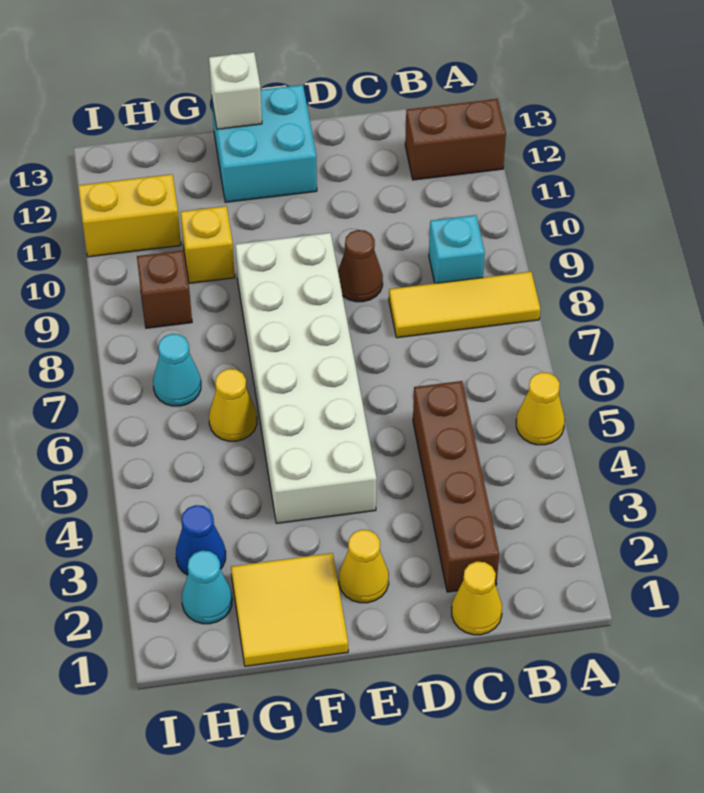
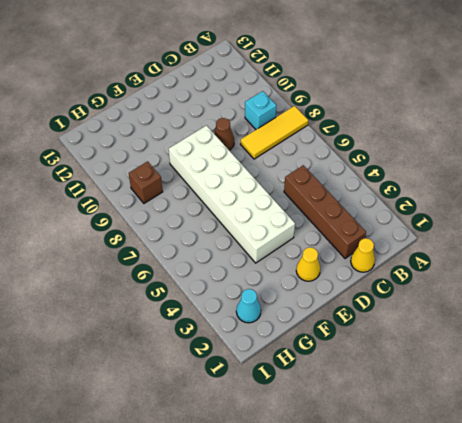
none -> yellow cone A5 level 1
none -> brown brick A12:B12 level 1
none -> cyan brick E12:F13 level 1

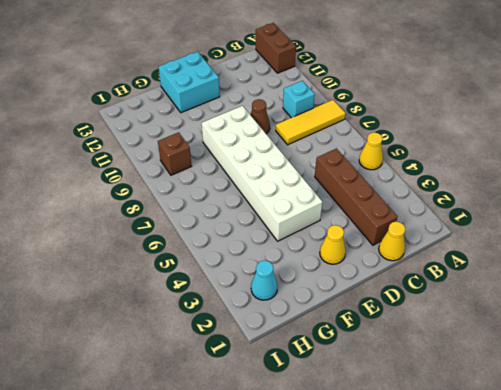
brown brick A12:A13 level 1 -> brown brick A12:B12 level 1
none -> yellow tile F1:G2 level 1
none -> yellow cone G6 level 1
none -> yellow brick G10 level 1

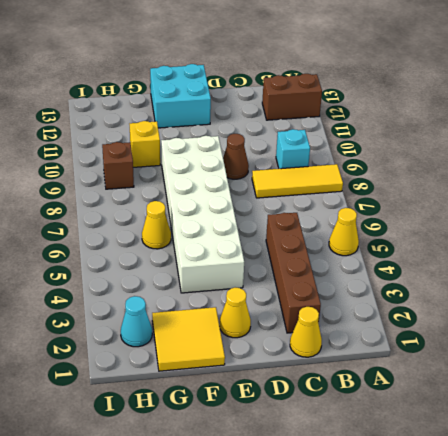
none -> blue cone H3 level 1
none -> cyan cone H7 level 1
none -> yellow brick H11:I11 level 1

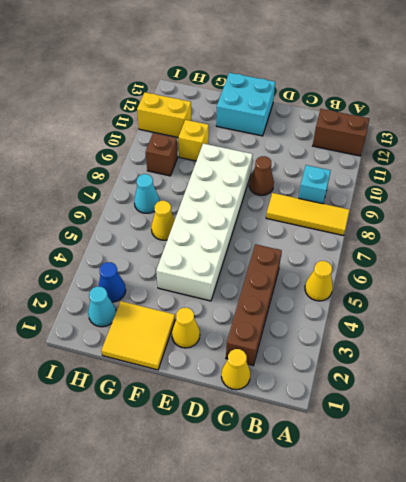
none -> white brick F13 level 2

